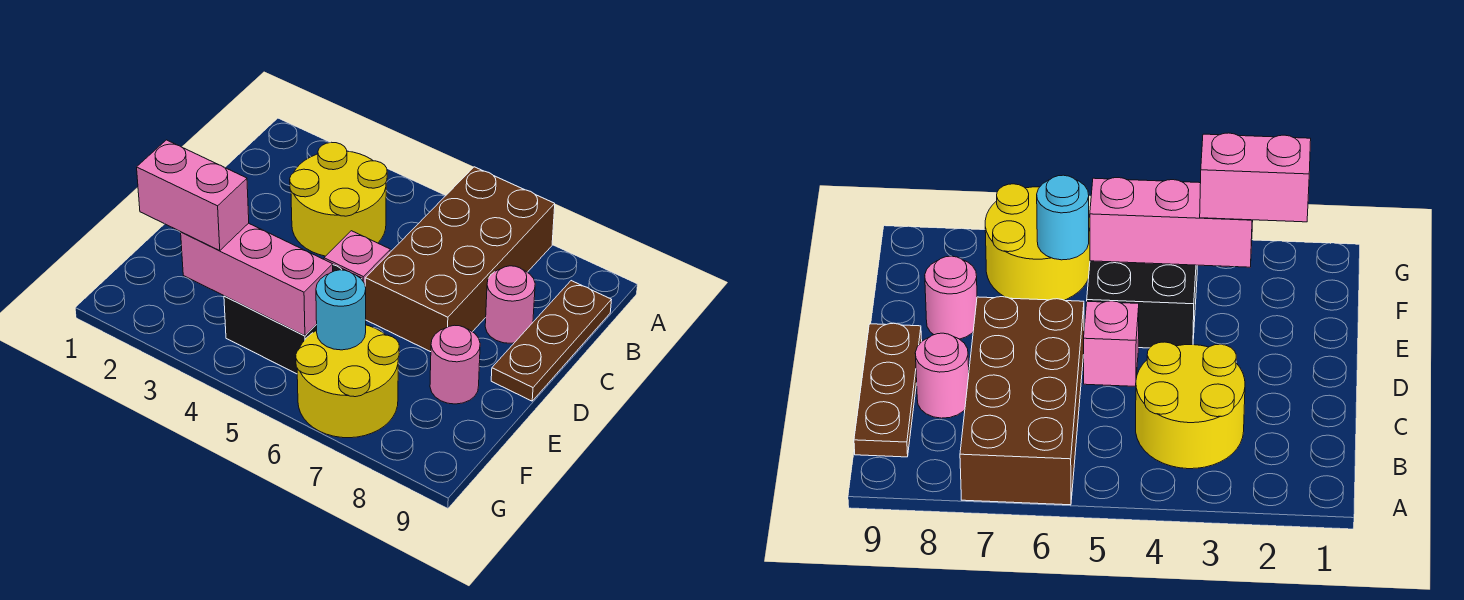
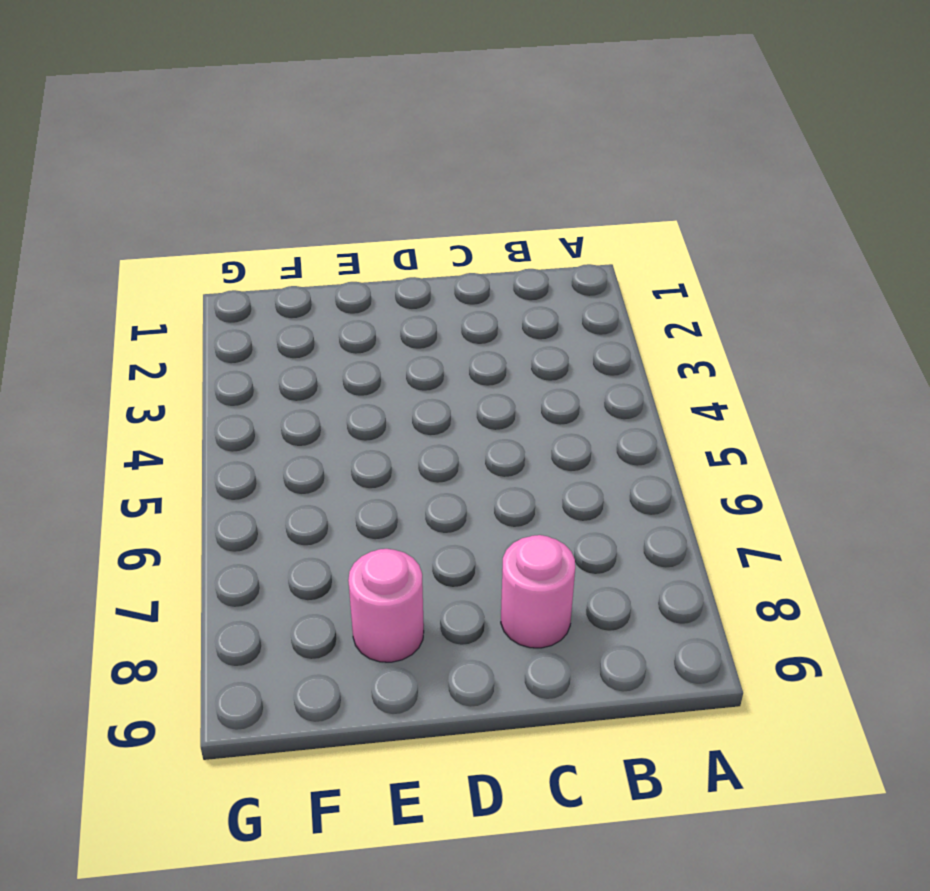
none -> brown brick A6:D7 level 1
none -> yellow round brick B3:C4 level 1

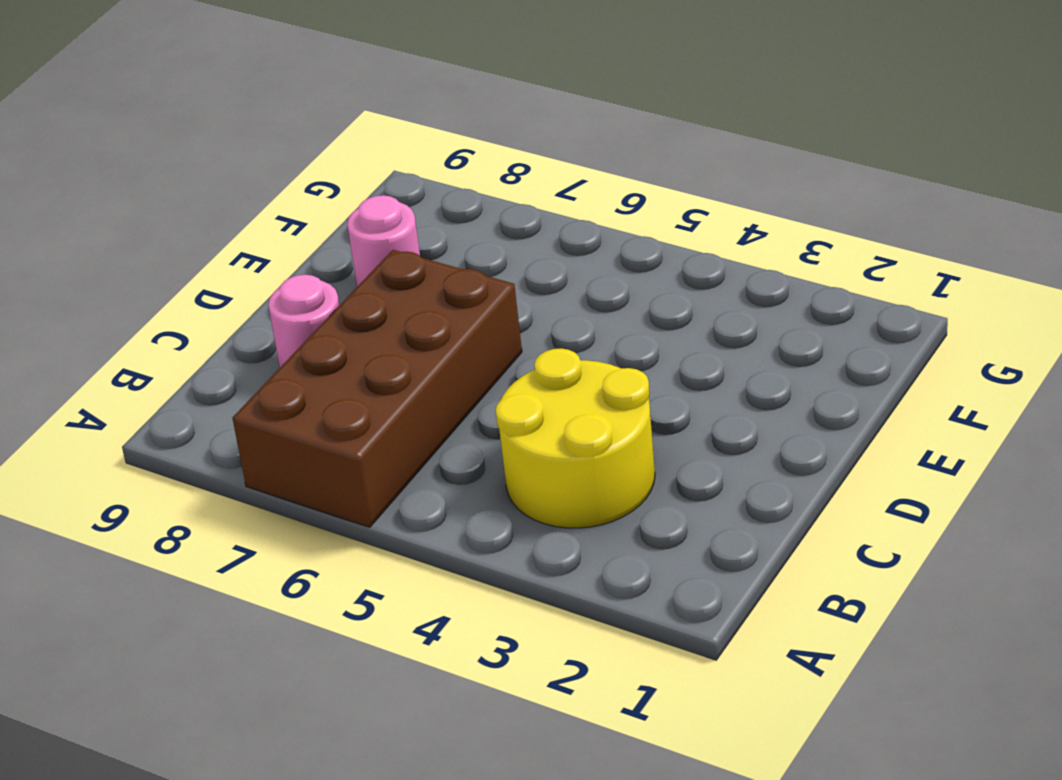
none -> brown plate B9:D9 level 1
none -> pink brick D5 level 1

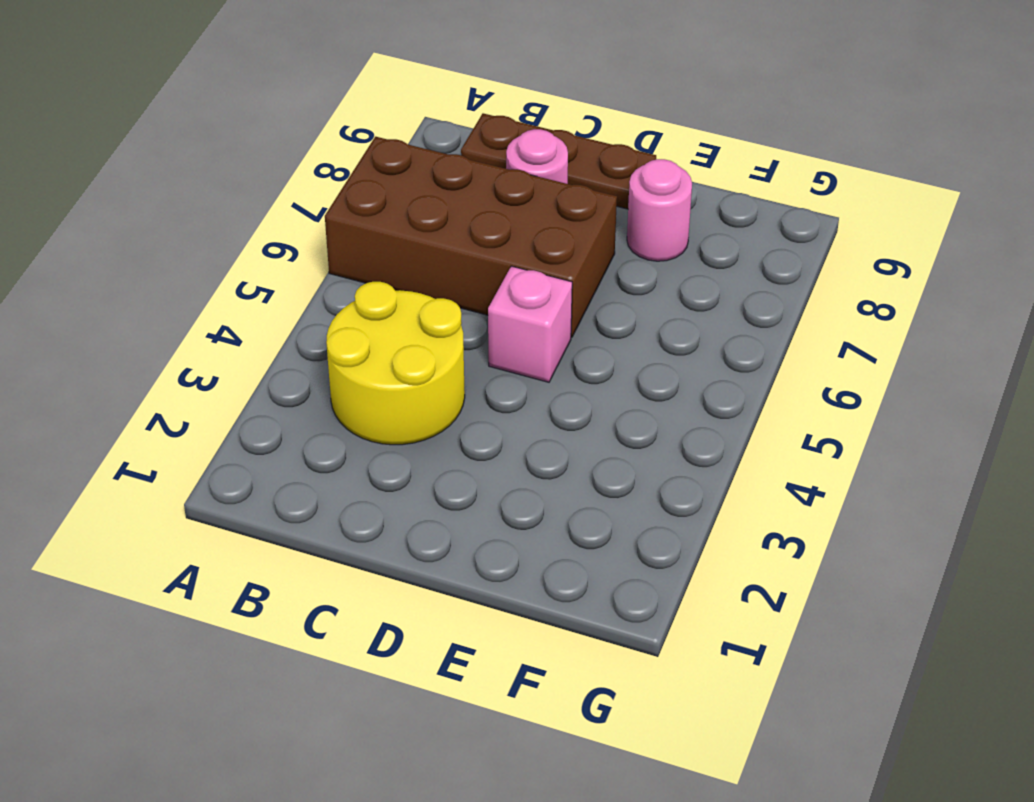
none -> black brick E4:F5 level 1
none -> yellow round brick F6:G7 level 1

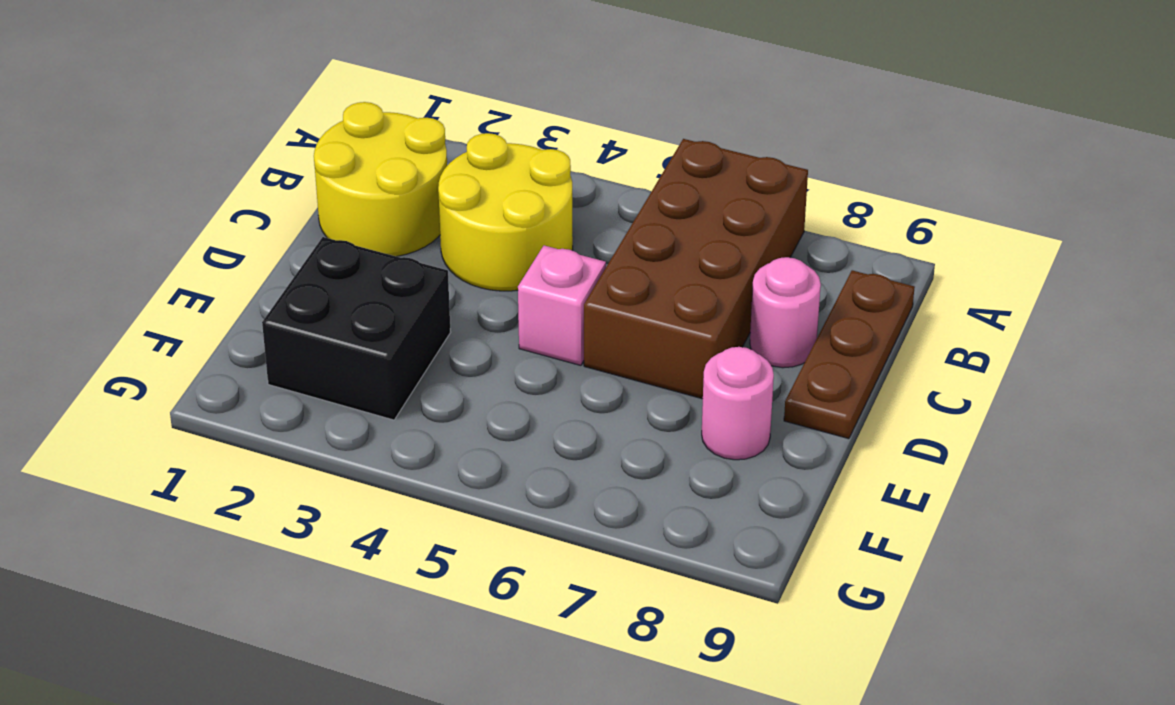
yellow round brick B1:C2 level 1 -> yellow round brick F6:G7 level 1
black brick E2:F3 level 1 -> black brick E4:F5 level 1
none -> pink brick F3:F5 level 2
none -> cyan round brick F6 level 2

